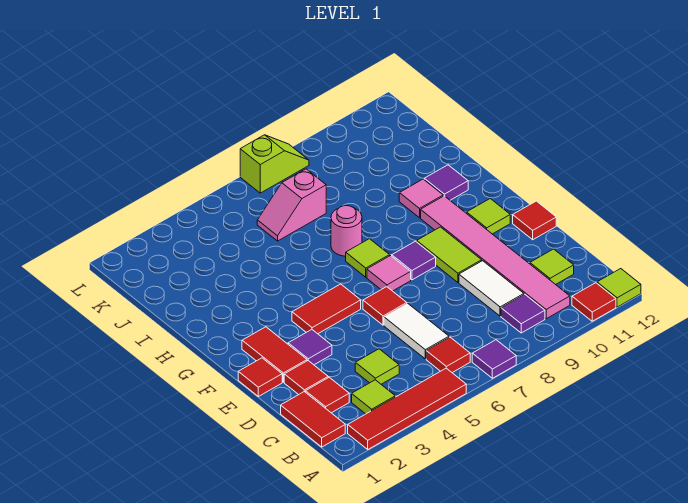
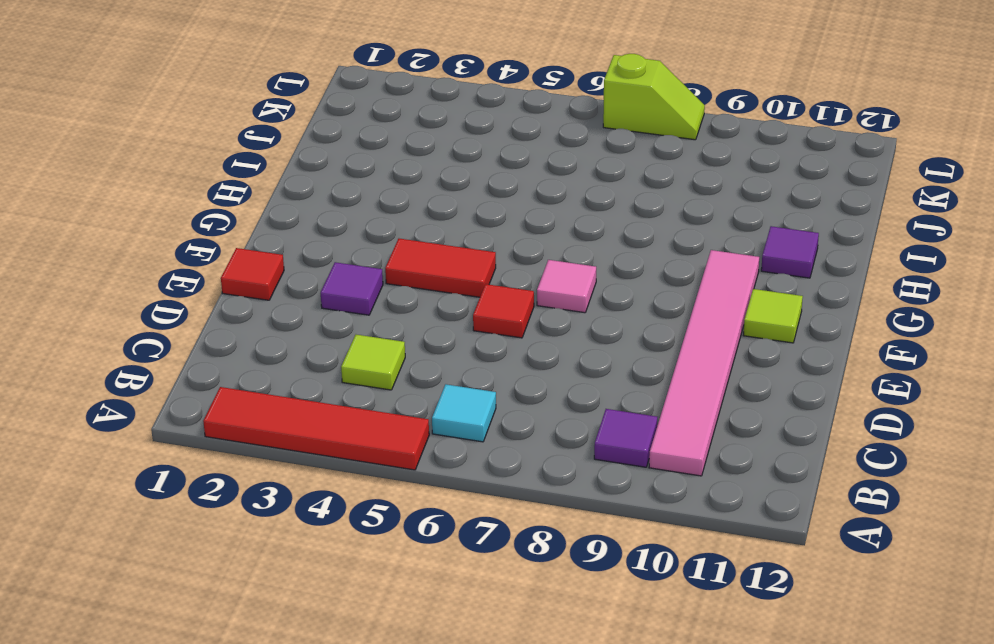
cyan tile B6 level 1 -> red tile B6 level 1
none -> purple tile A7 level 1
none -> red tile A11 level 1
none -> lime tile A12 level 1
none -> red tile B1:C1 level 1

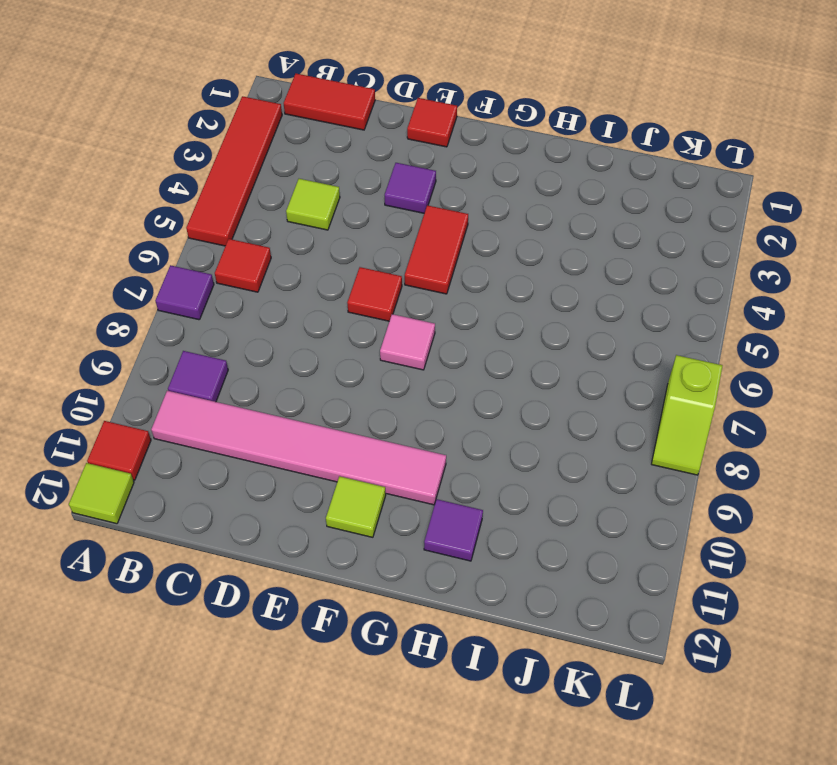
none -> lime tile B3 level 1
none -> red tile C2 level 1
none -> white tile C6:D6 level 1
none -> white tile C9:D9 level 1

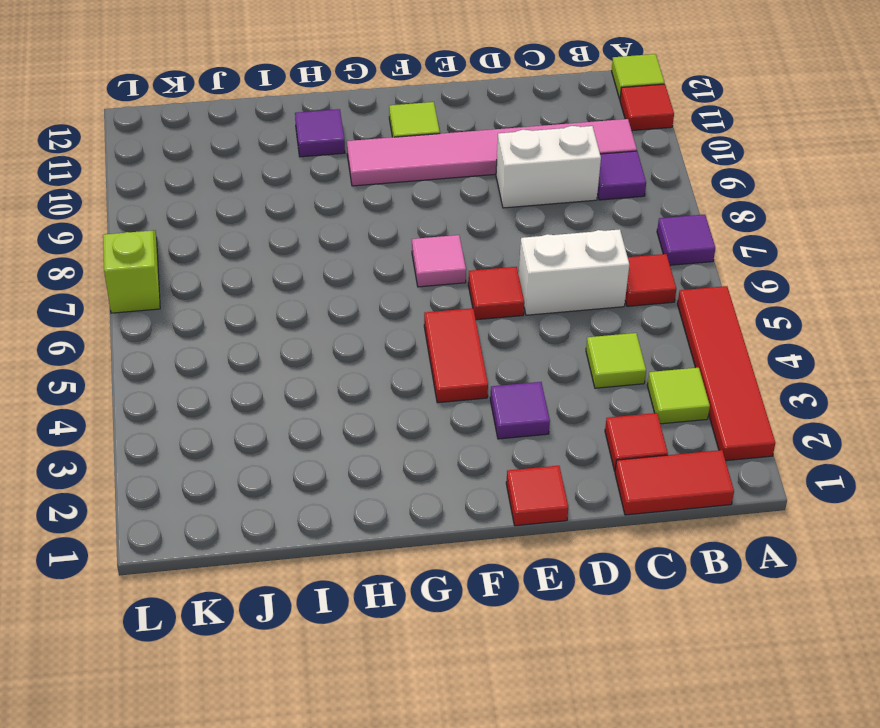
white brick C6:D6 level 1 -> white tile C6:D6 level 1
white brick C9:D9 level 1 -> white tile C9:D9 level 1
none -> lime tile C11 level 1
none -> red tile D2 level 1
none -> red tile E2:F2 level 1
none -> lime tile E9:F9 level 1

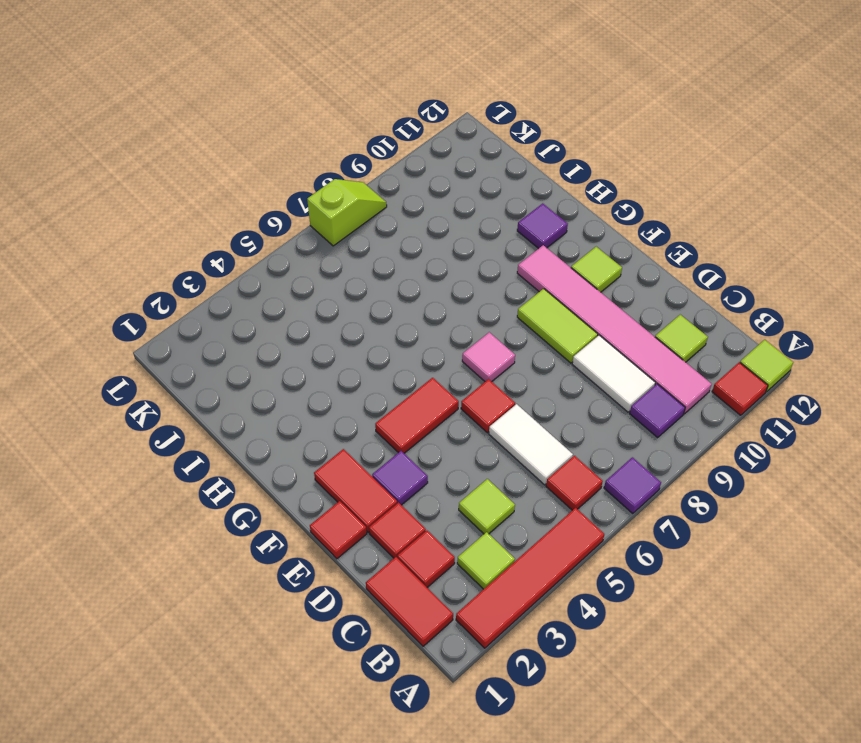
none -> red tile E12 level 1
none -> purple tile F8 level 1
none -> lime tile G7 level 1
none -> pink round brick H7 level 1

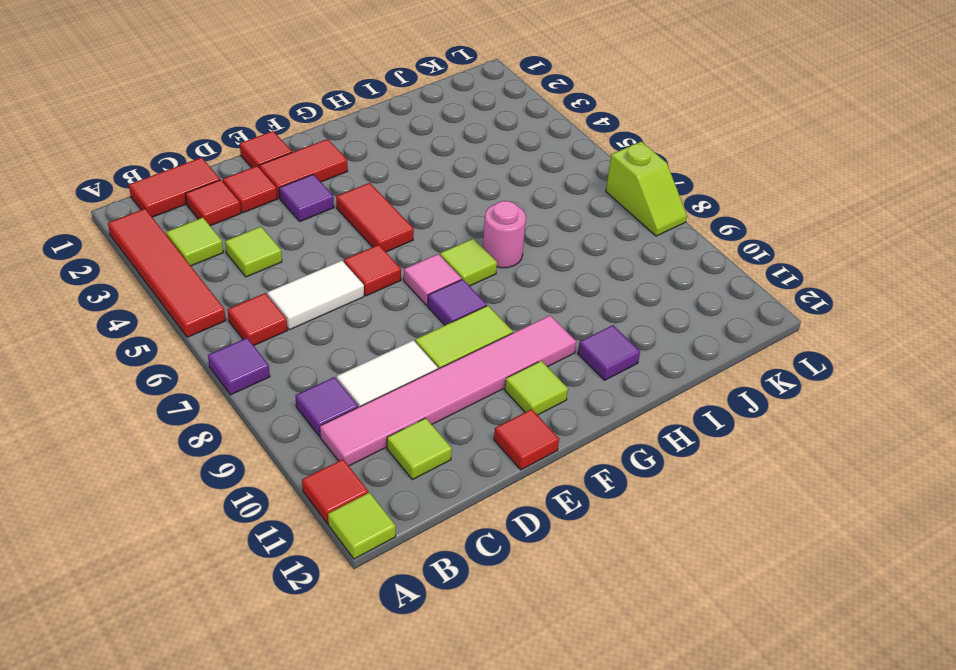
none -> pink tile H10 level 1
none -> pink slope J6:J7 level 1 top 7

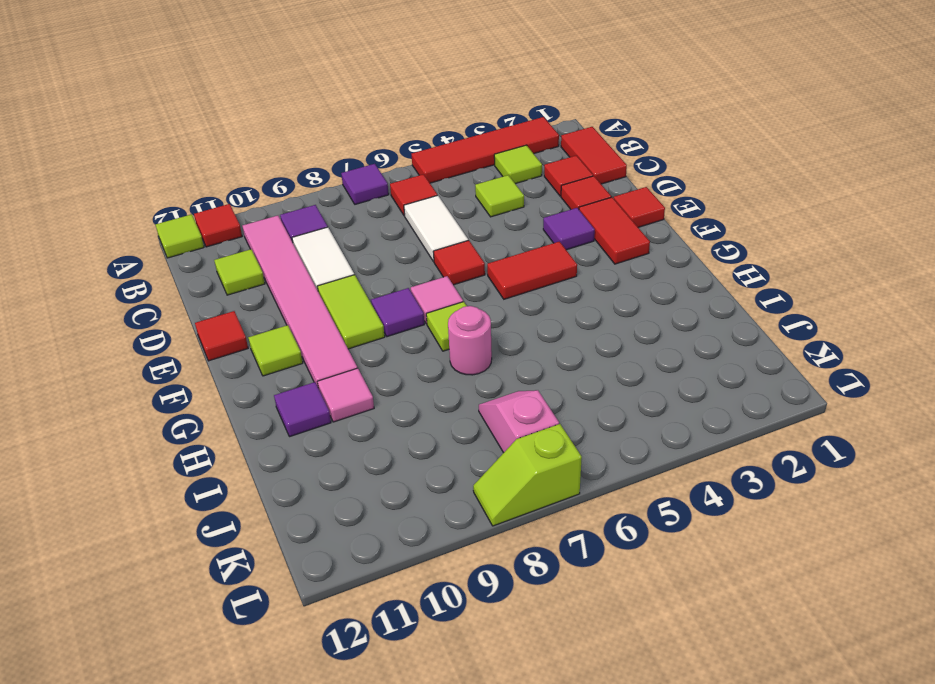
pink slope J7:K7 level 1 top K -> pink slope J6:J7 level 1 top 7

